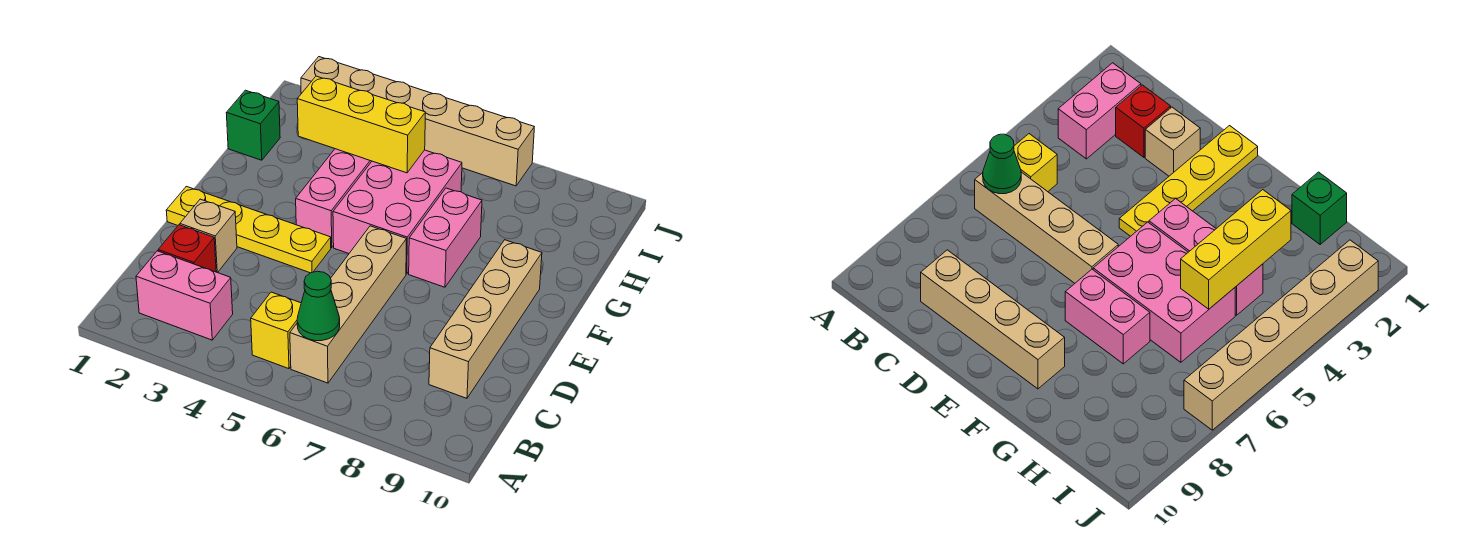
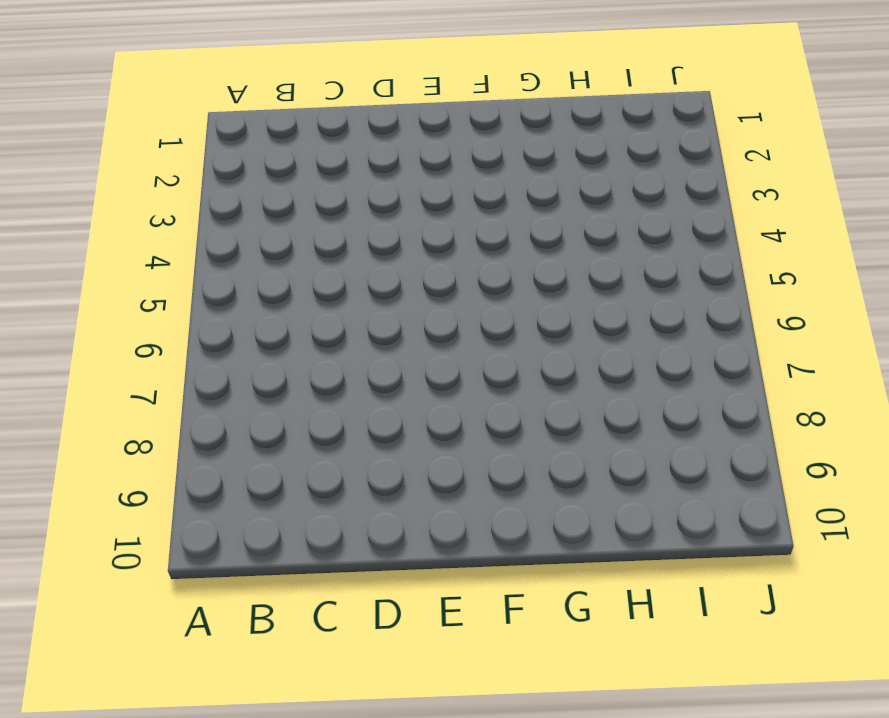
none -> pink brick B2:B3 level 1
none -> yellow brick B5 level 1
none -> tan brick B6:E6 level 1

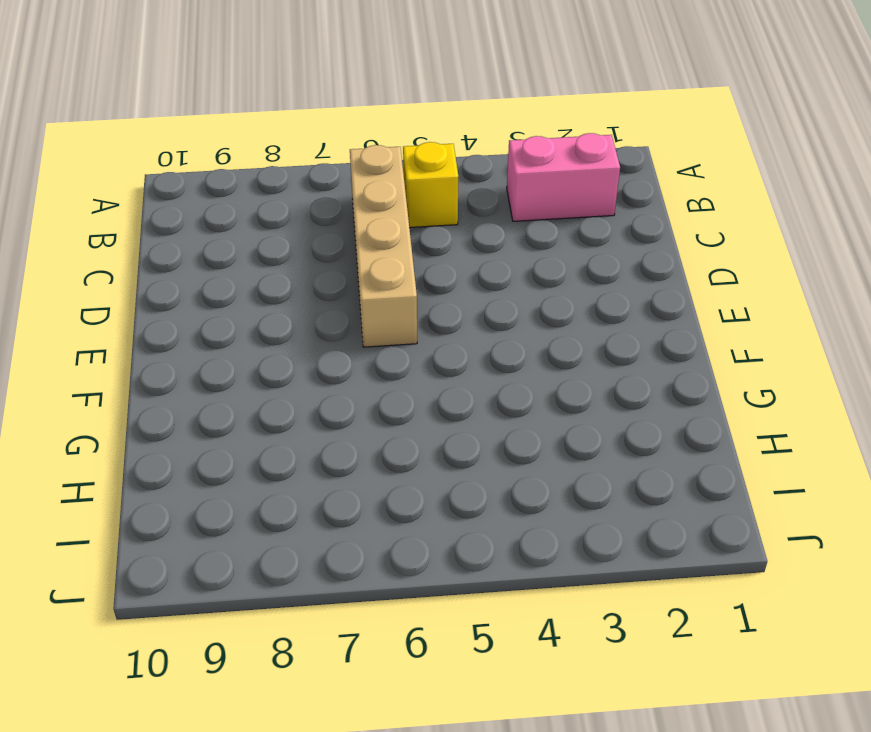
none -> red brick C2 level 1
none -> tan brick C9:F9 level 1
none -> tan brick D2 level 1

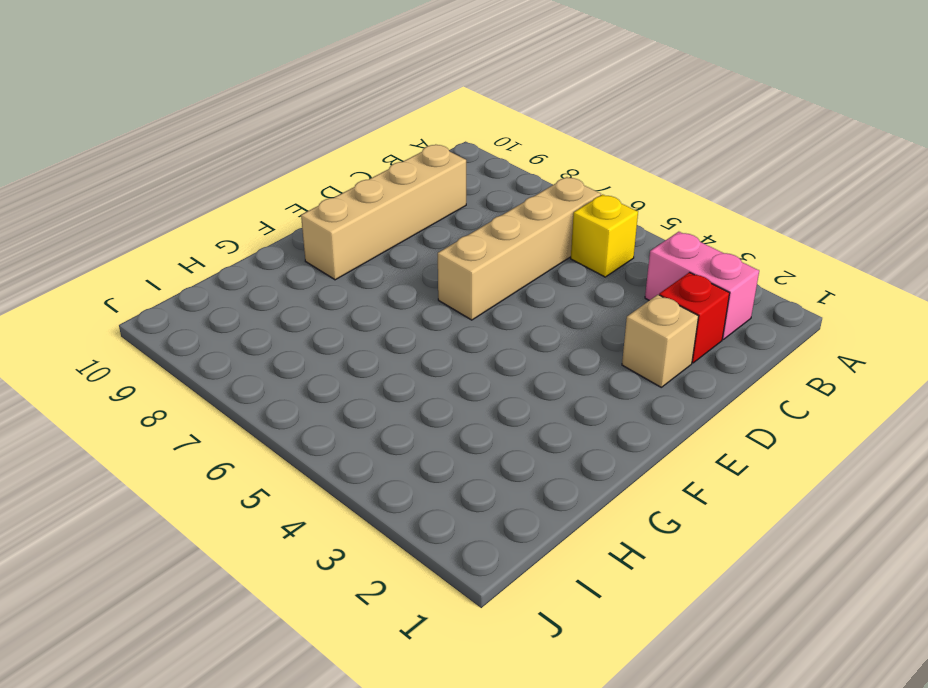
none -> yellow plate E1:E4 level 1
none -> pink brick F4:H4 level 1
none -> pink brick F5:H6 level 1

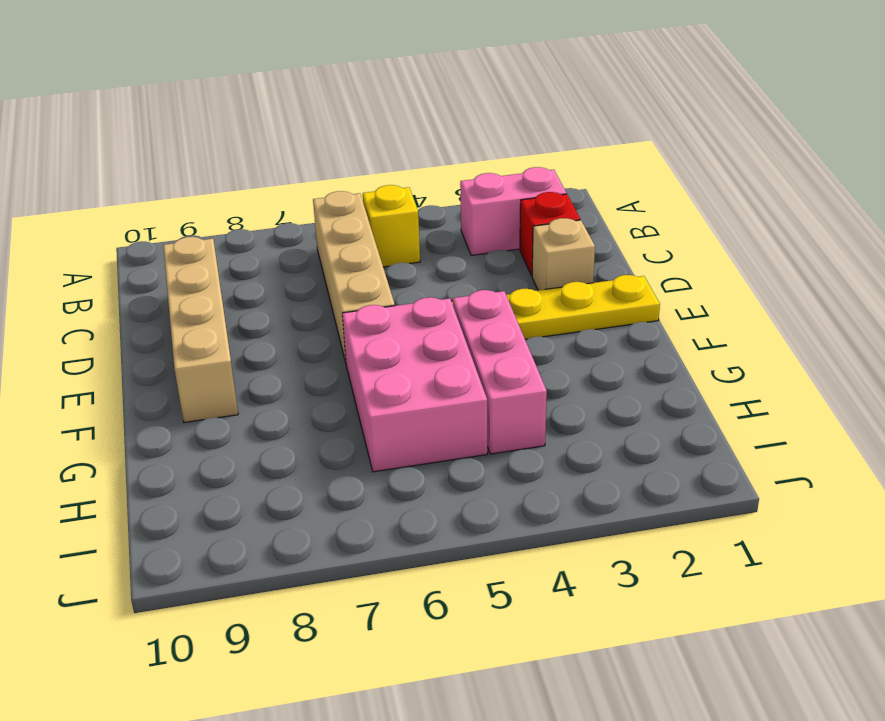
none -> pink brick F7:G7 level 1
none -> green brick H1 level 1
none -> tan brick J2:J7 level 1

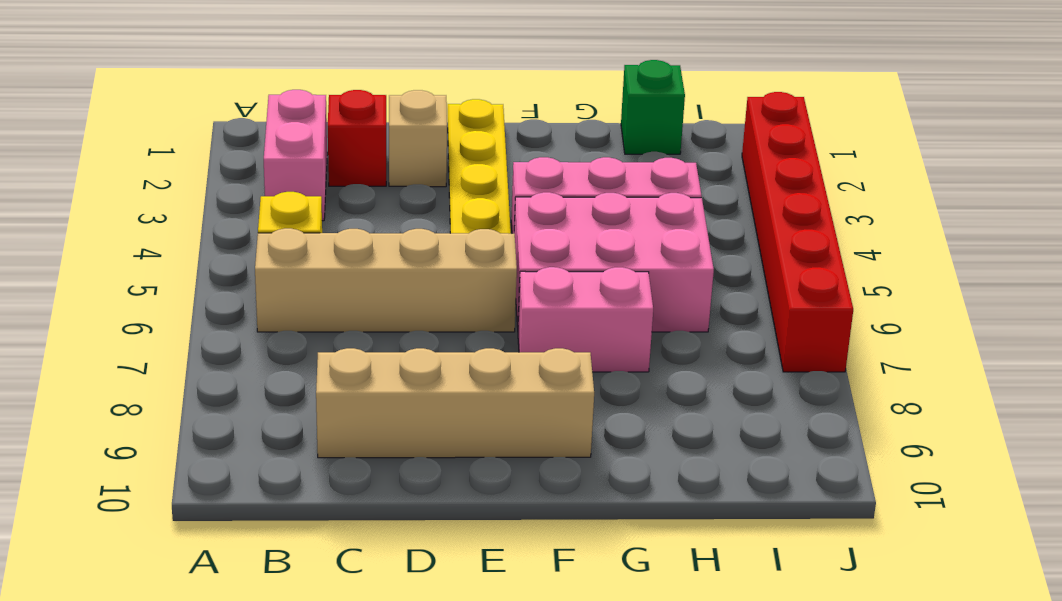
red brick J2:J7 level 1 -> tan brick J2:J7 level 1
none -> green cone B6 level 2
none -> yellow brick H3:H5 level 2

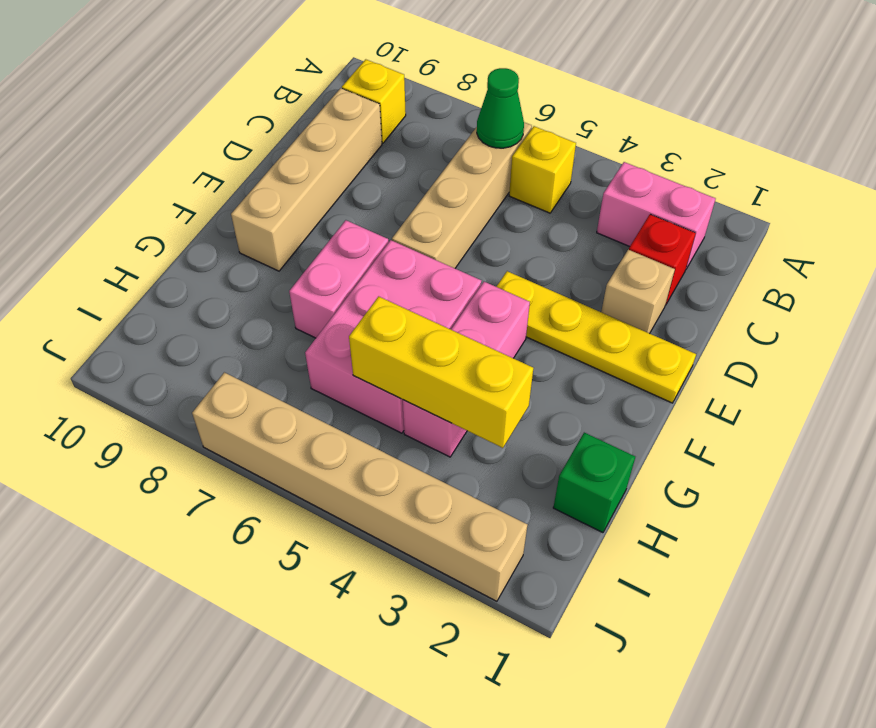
yellow brick B9 level 1 -> none

